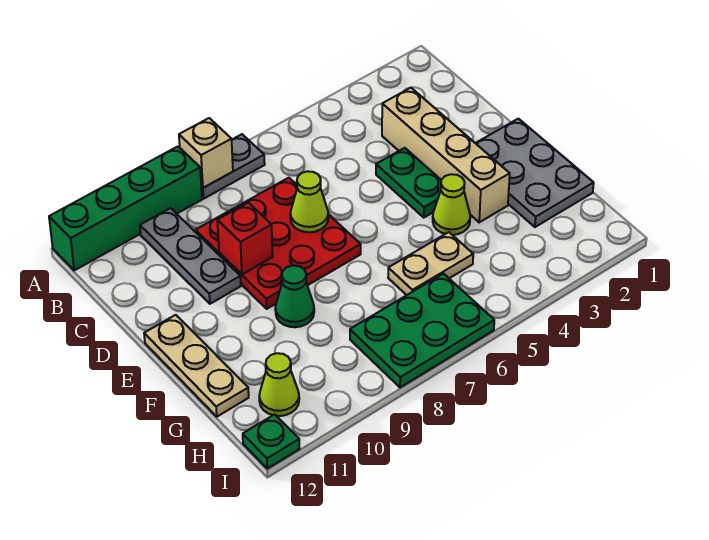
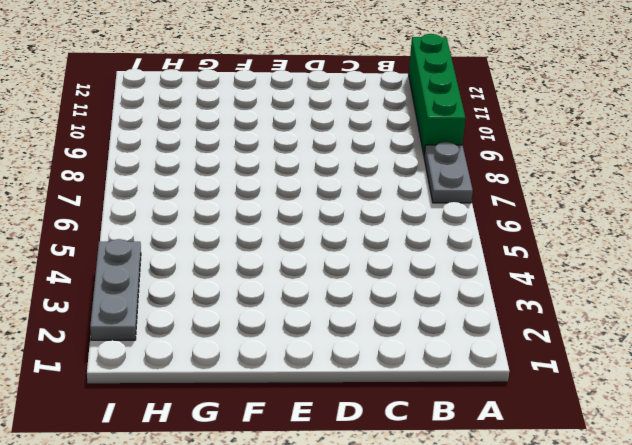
grey plate I2:I4 level 1 -> grey plate B10:D10 level 1
none -> tan brick C3:F3 level 1
none -> red plate C7:E9 level 1
none -> green plate D4:E4 level 1

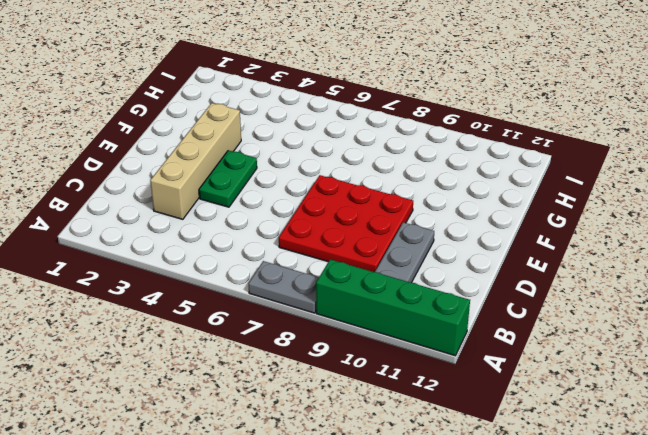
none -> grey plate E1:G2 level 1
none -> tan plate E12:G12 level 1
none -> lime cone F4 level 1

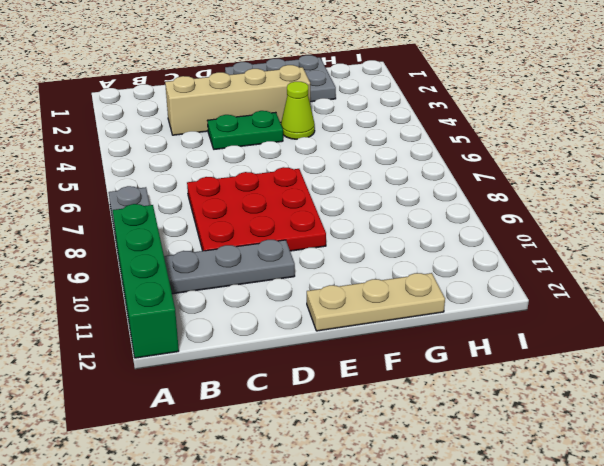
none -> green cone F9 level 1
none -> tan plate G5:G6 level 1
none -> green plate H6:I8 level 1

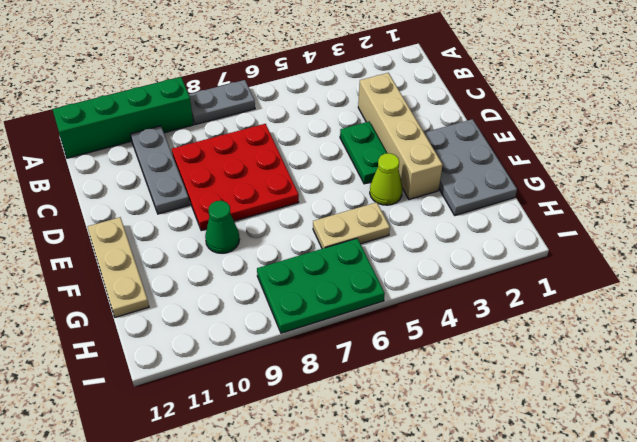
none -> lime cone H11 level 1
none -> green plate I12 level 1
none -> tan brick A8 level 2

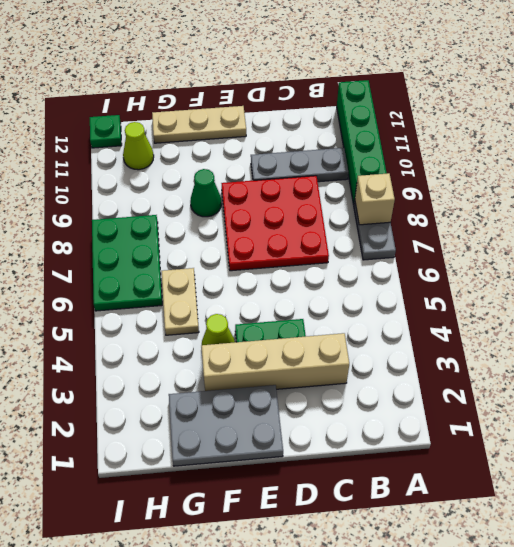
none -> lime cone D7 level 2
none -> red brick D9 level 2

